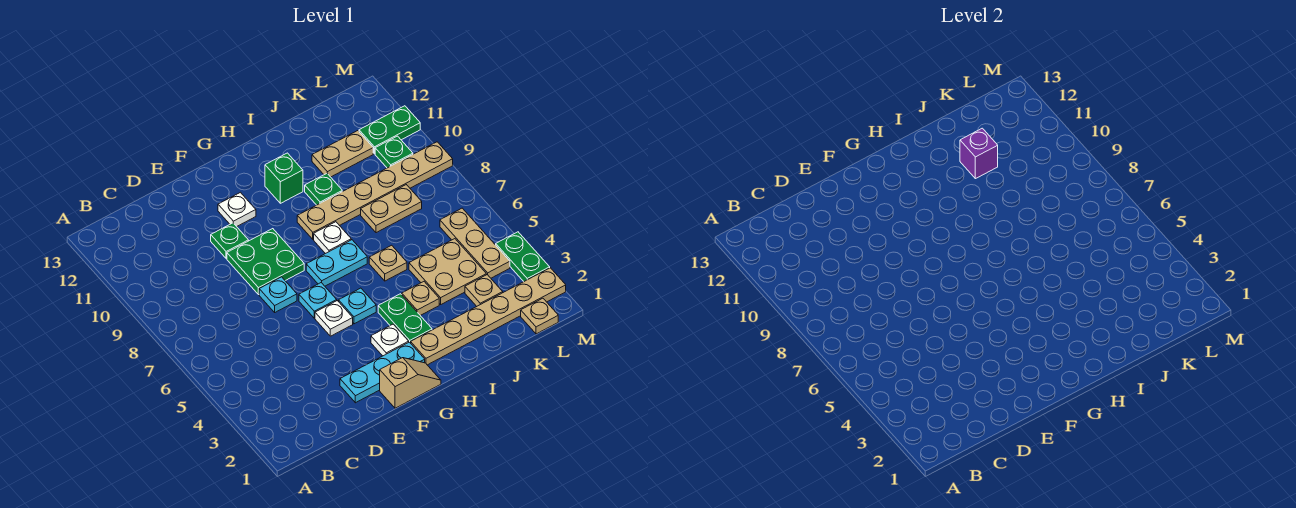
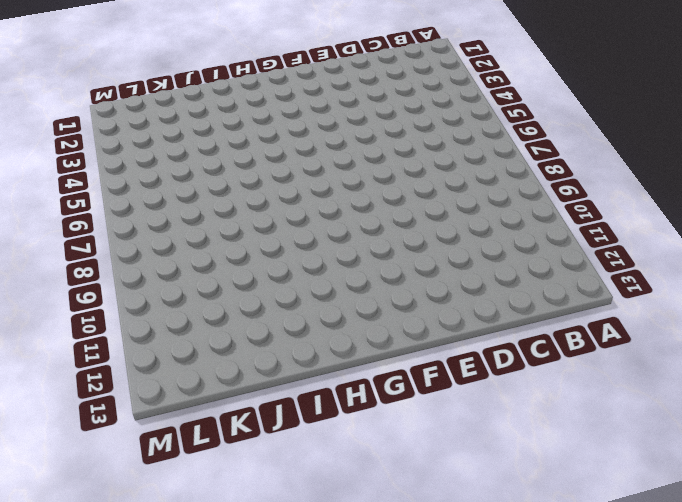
none -> cyan plate E2:G2 level 1
none -> cyan plate E7 level 1
none -> green plate E8:F9 level 1

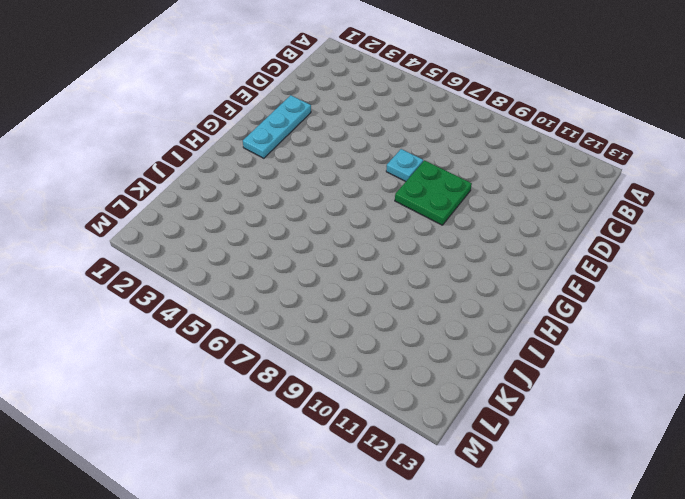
none -> green plate E10 level 1
none -> tan slope F1:G1 level 1 top F
none -> white plate F5 level 1

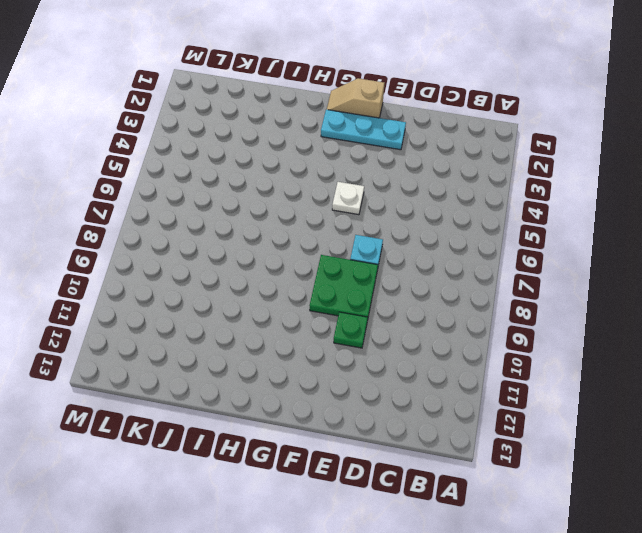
none -> cyan plate F6 level 1
none -> white plate F11 level 1
none -> white plate G3 level 1

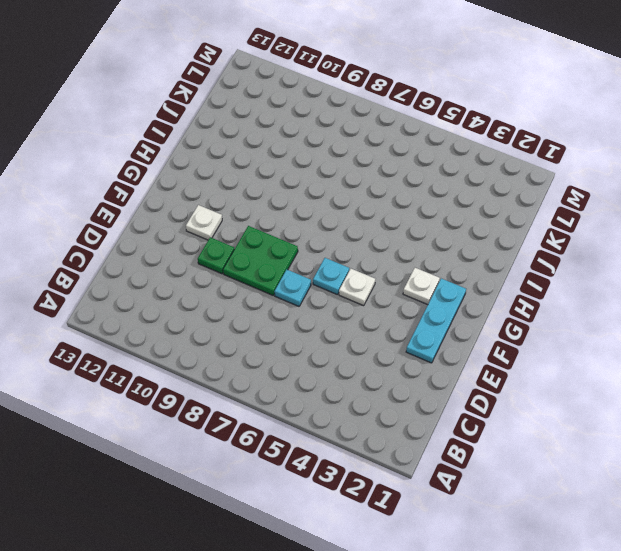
none -> tan slope F1:G1 level 1 top F
none -> cyan plate G5 level 1
none -> cyan plate G7:H7 level 1

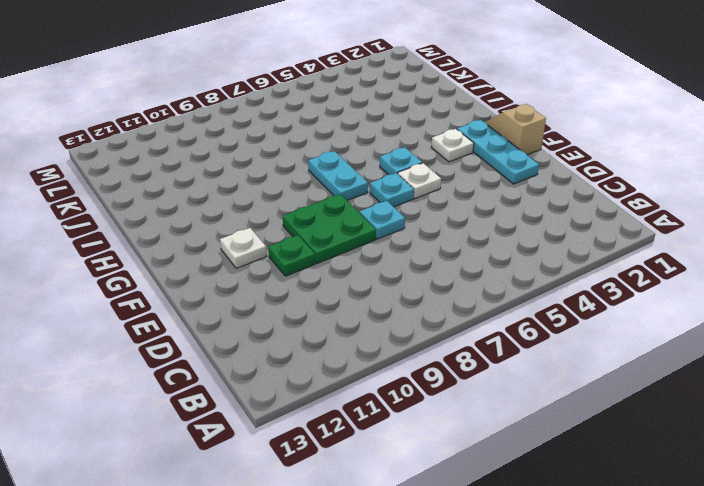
none -> tan plate H2:M2 level 1
none -> green plate H3:H4 level 1
none -> white plate H8 level 1

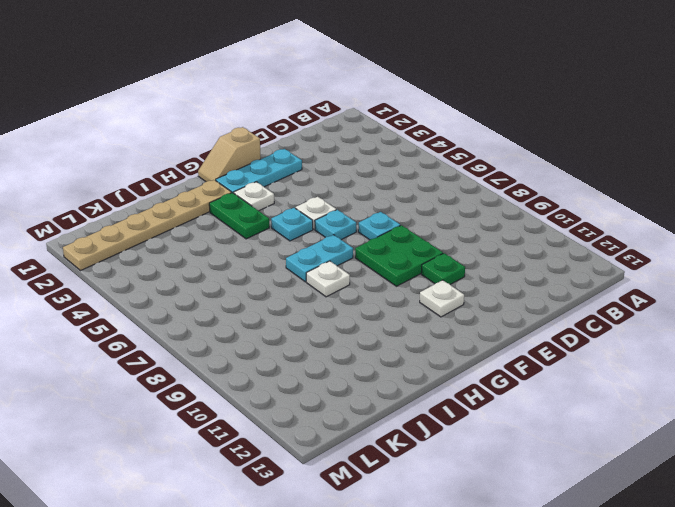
none -> tan plate H9:M9 level 1
none -> green brick H11 level 1
none -> tan plate I4 level 1

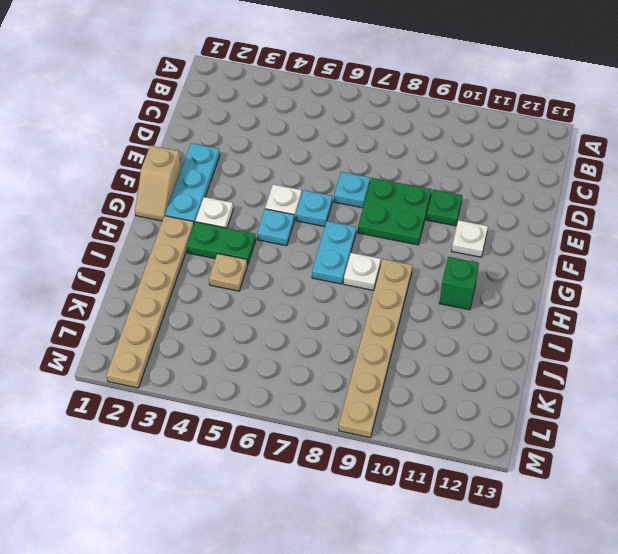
none -> tan plate I6 level 1
none -> green plate I10 level 1
none -> tan plate J4:K5 level 1

